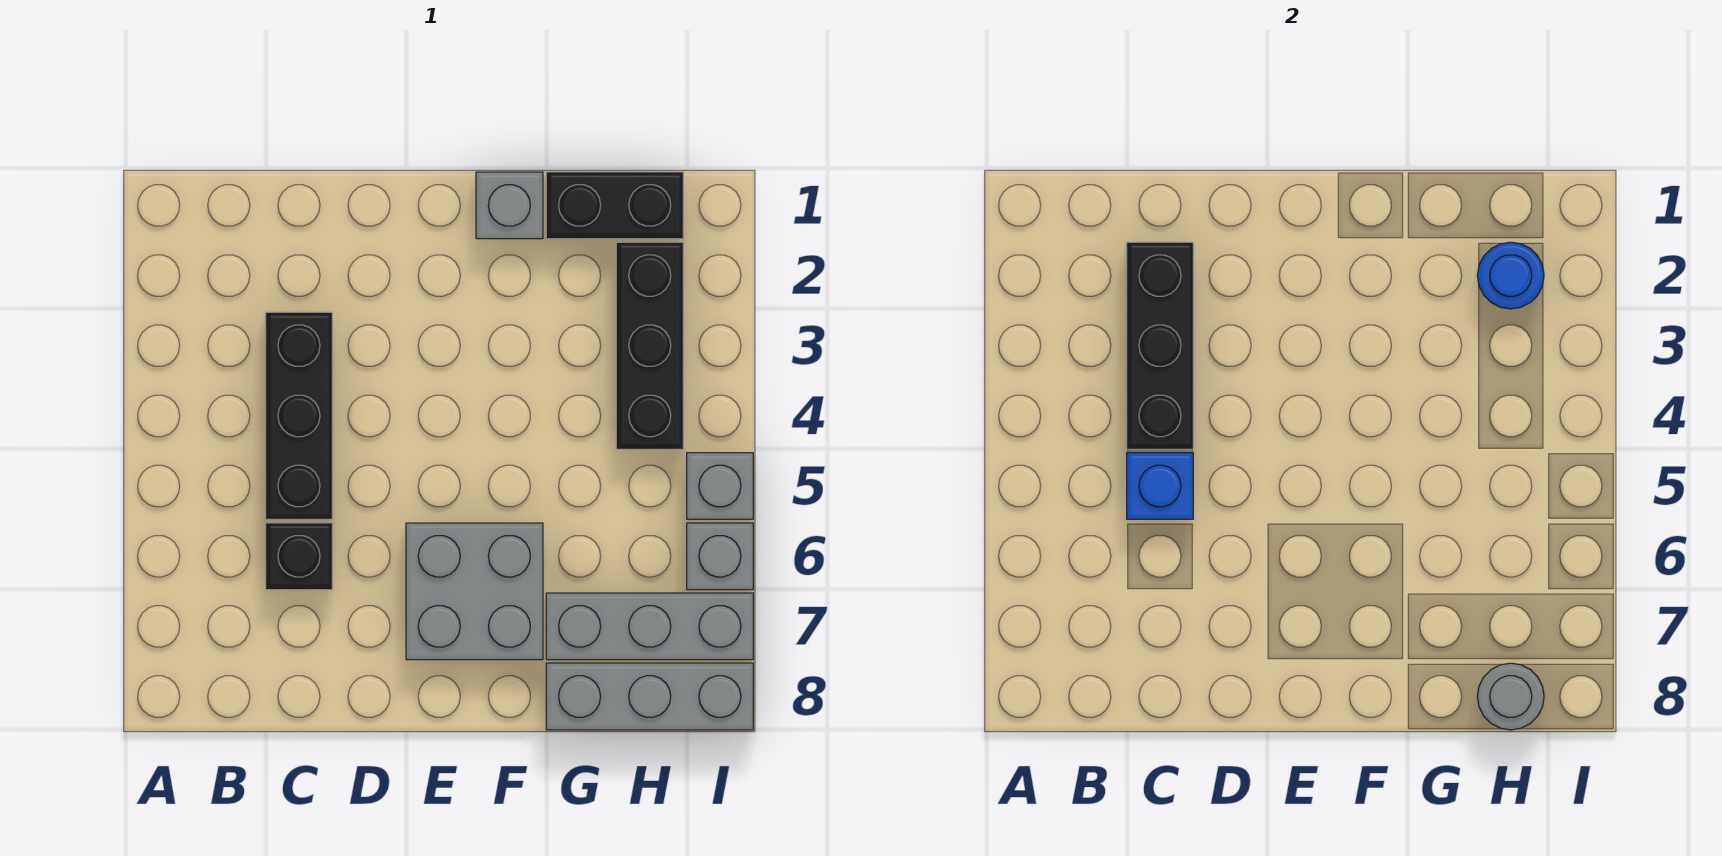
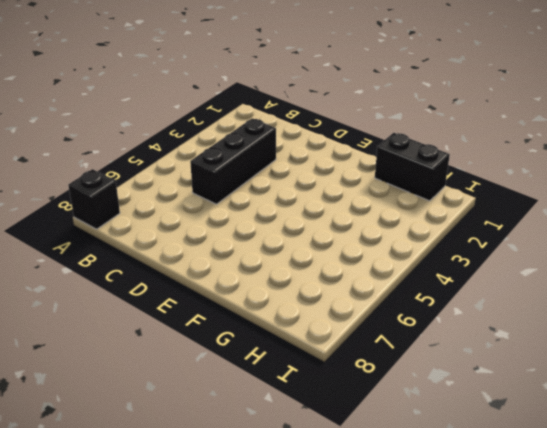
black brick A8 level 1 -> black brick C6 level 1
none -> grey brick E6:F7 level 1
none -> grey brick F1 level 1
none -> grey brick G7:I7 level 1

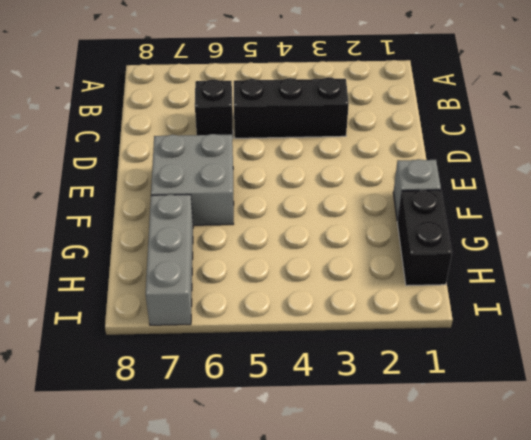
none -> grey brick G8:I8 level 1
none -> black brick H2:H4 level 1
none -> grey brick I5 level 1

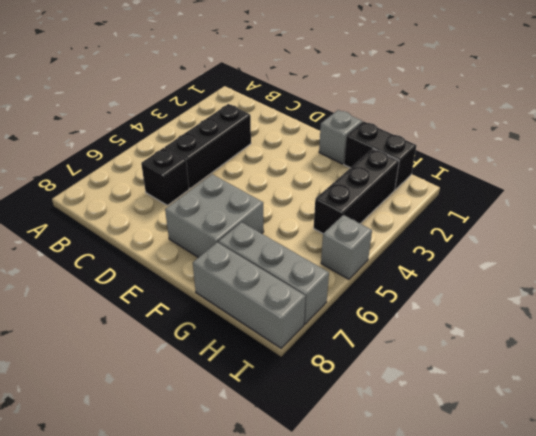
none -> grey brick I6 level 1
none -> black brick C2:C4 level 2
none -> blue brick C5 level 2

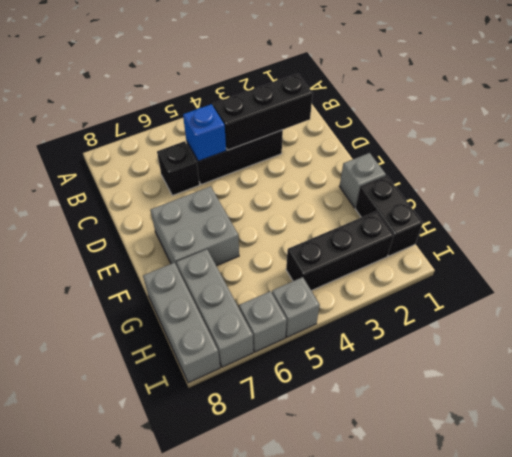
none -> blue round brick H2 level 2
none -> grey round brick H8 level 2

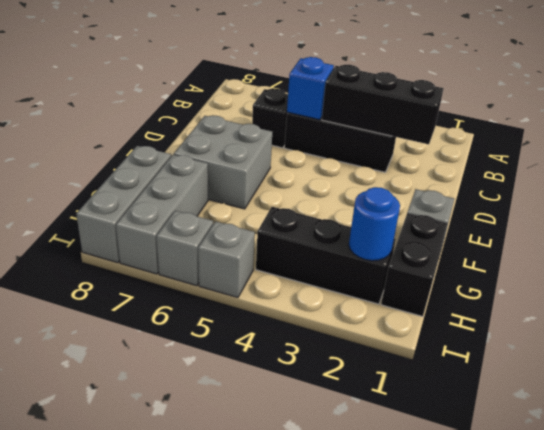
none -> grey round brick H8 level 2

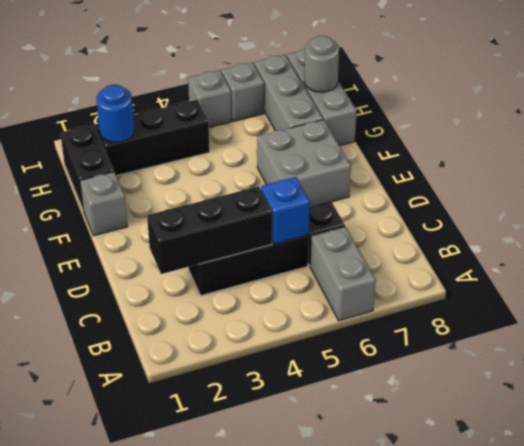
grey brick A6:B6 level 1 -> none

